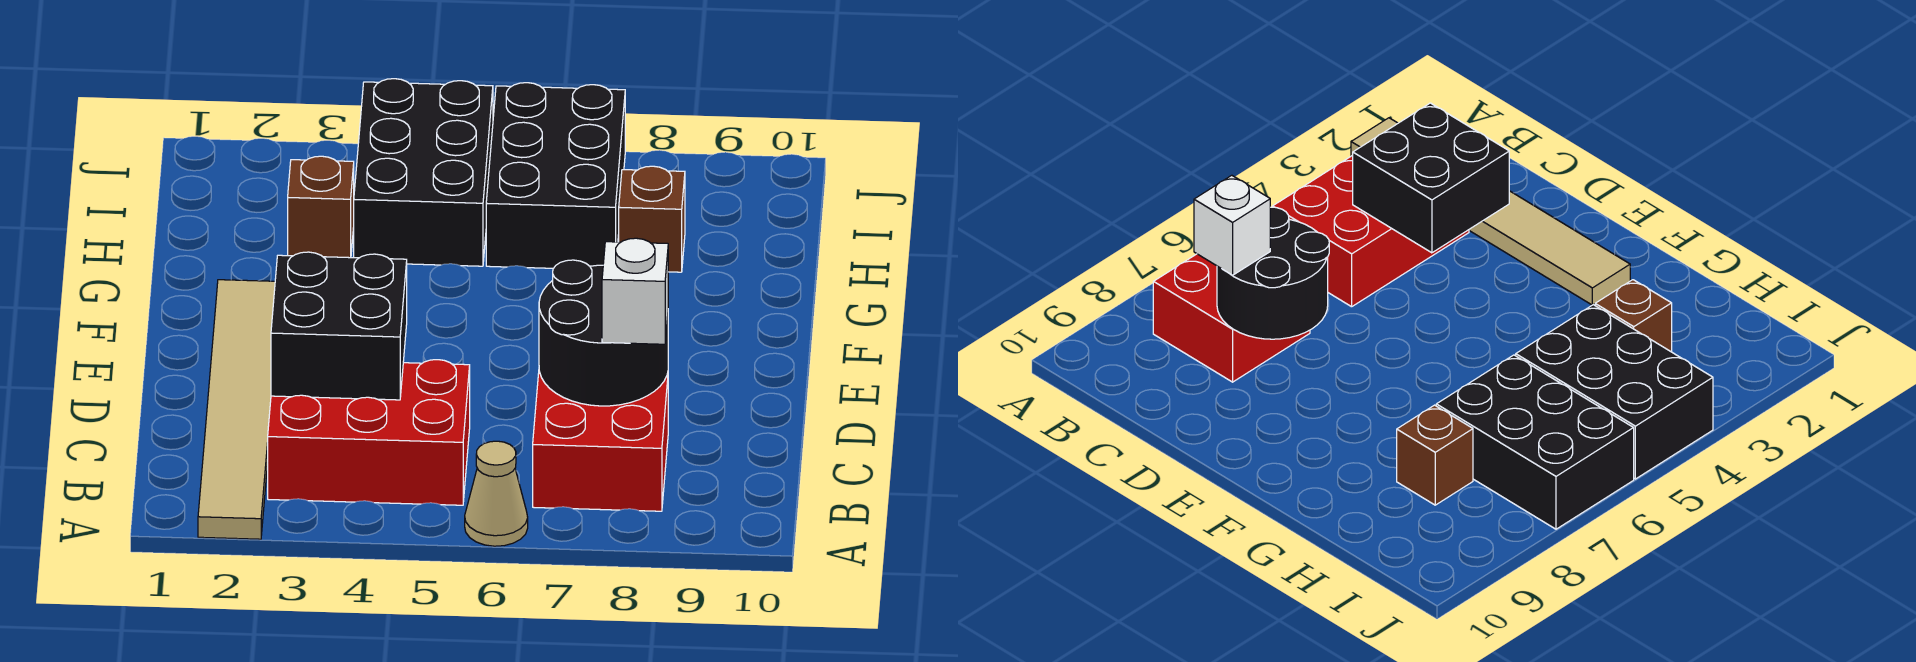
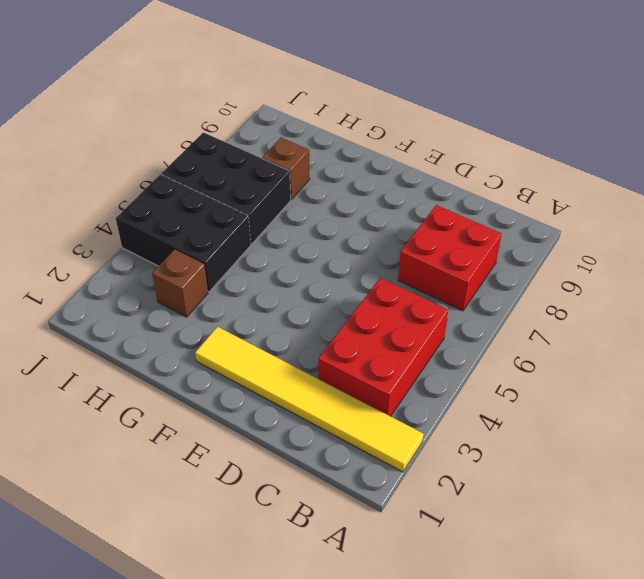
yellow tile A2:F2 level 1 -> tan tile A2:F2 level 1
none -> tan cone A6 level 1
none -> black brick C3:D4 level 2

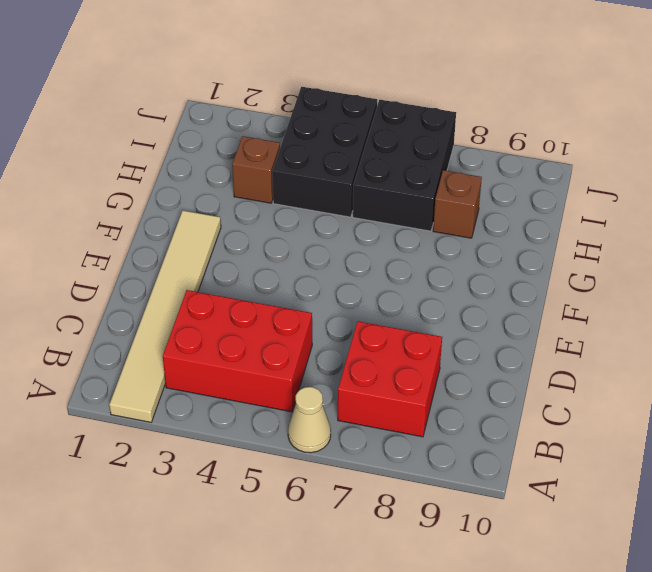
none -> black brick C3:D4 level 2
none -> black round brick C7:D8 level 2

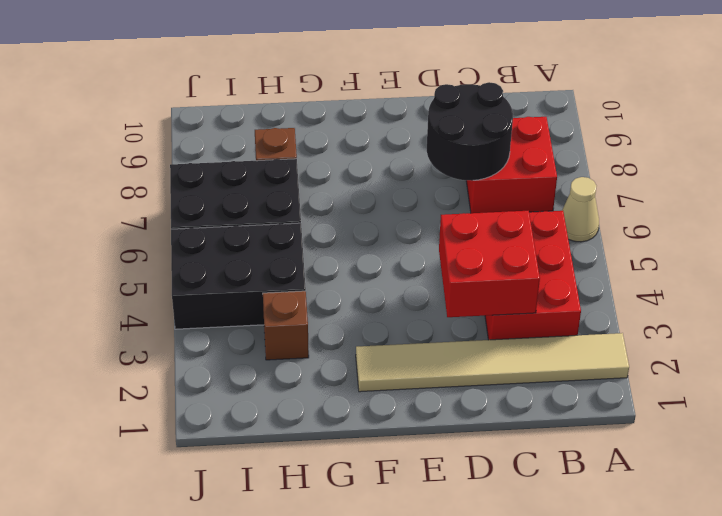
red brick C3:D4 level 2 -> black brick C3:D4 level 2
none -> white brick C8 level 3

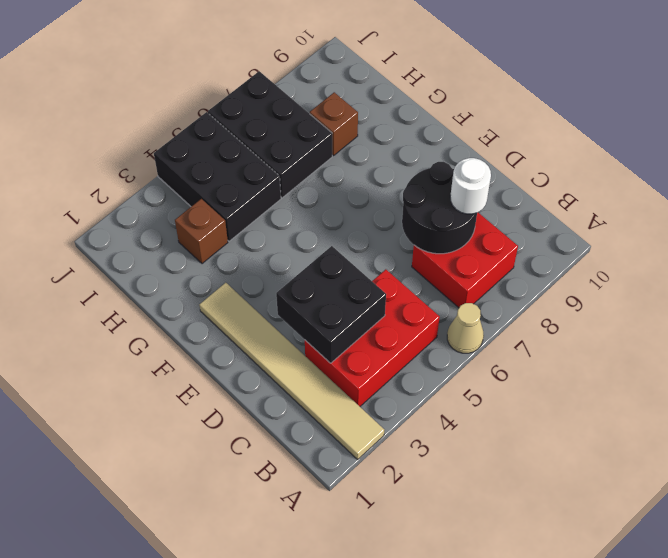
white round brick C8 level 3 -> white brick C8 level 3

